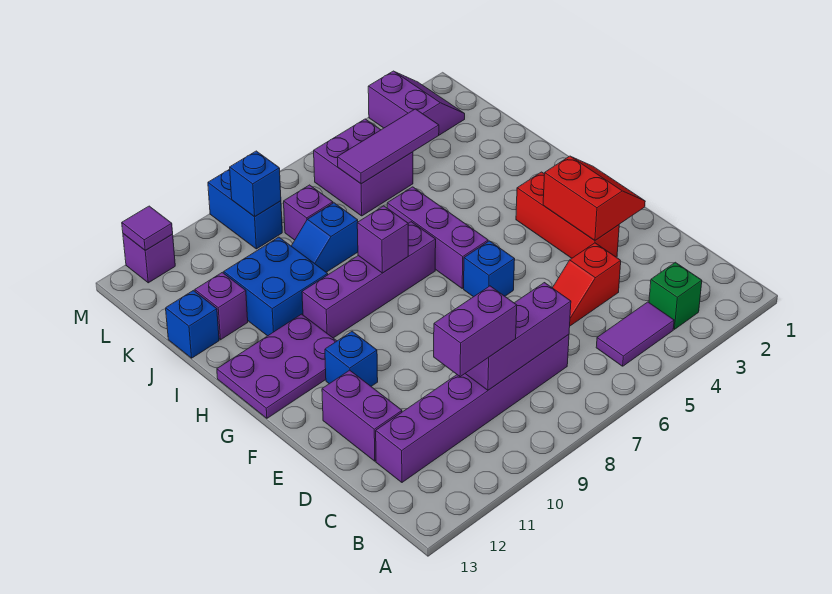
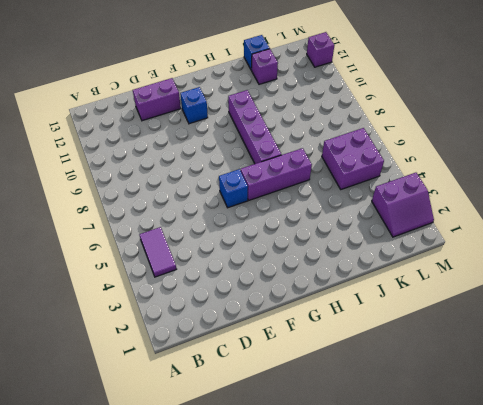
none -> green brick B3 level 1
none -> purple brick C7:C12 level 1
none -> red slope D4:D5 level 1 top 4

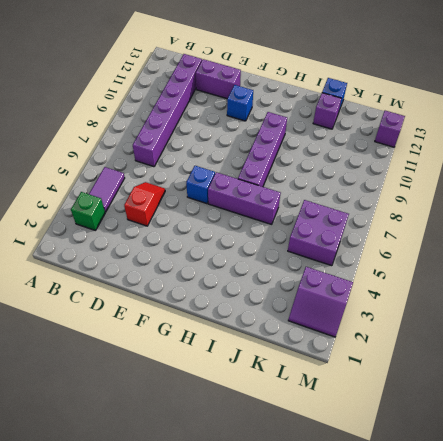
none -> red brick E3:G3 level 1
none -> purple plate G11:H13 level 1
none -> blue brick I10:J11 level 1

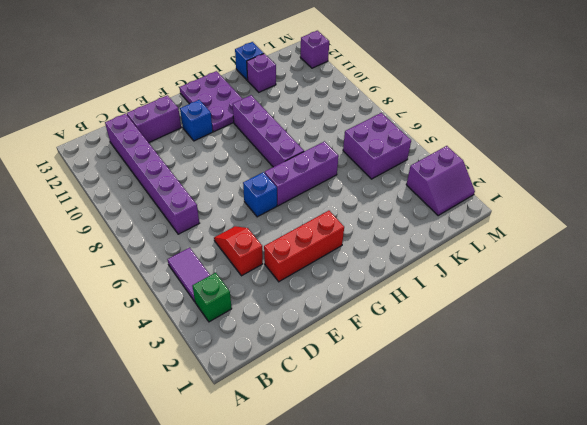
none -> blue brick I10:J11 level 1
none -> blue slope J8:J9 level 1 top 8
none -> purple brick K8 level 1

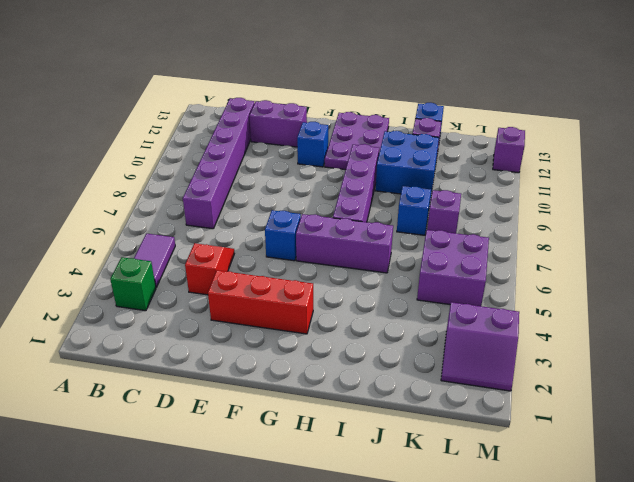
none -> blue brick L9:M9 level 1
none -> purple brick C7:C9 level 2
none -> red slope E2:F3 level 2 top 3

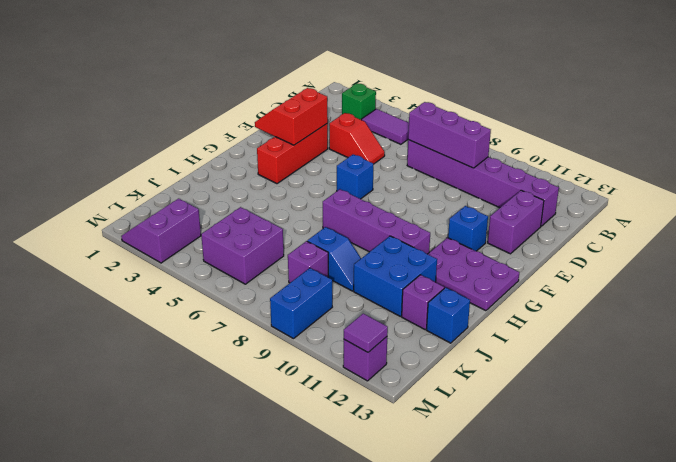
none -> purple brick G6:I6 level 1
none -> purple brick H8 level 2
none -> purple tile K4:K6 level 2

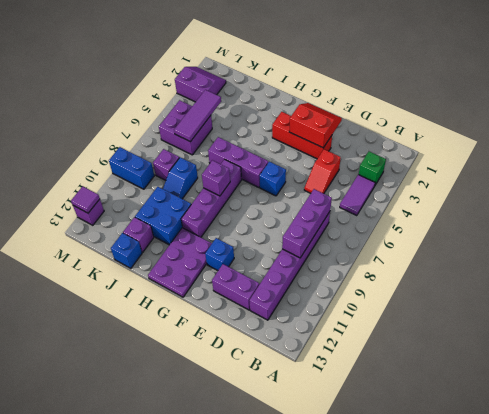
none -> blue brick L9 level 2
none -> purple brick C9:C10 level 3

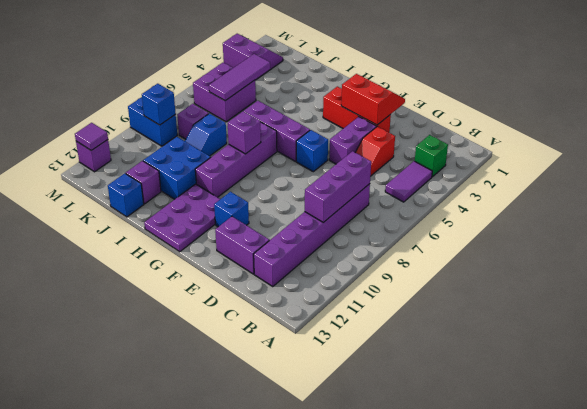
purple brick E4:E5 level 1 -> purple brick C9:C10 level 3

